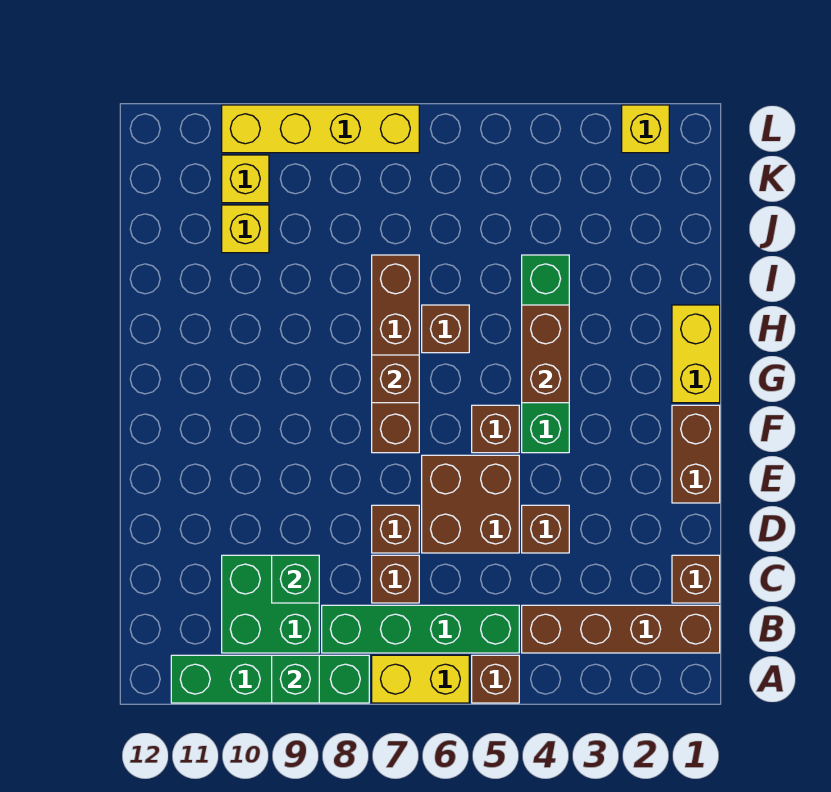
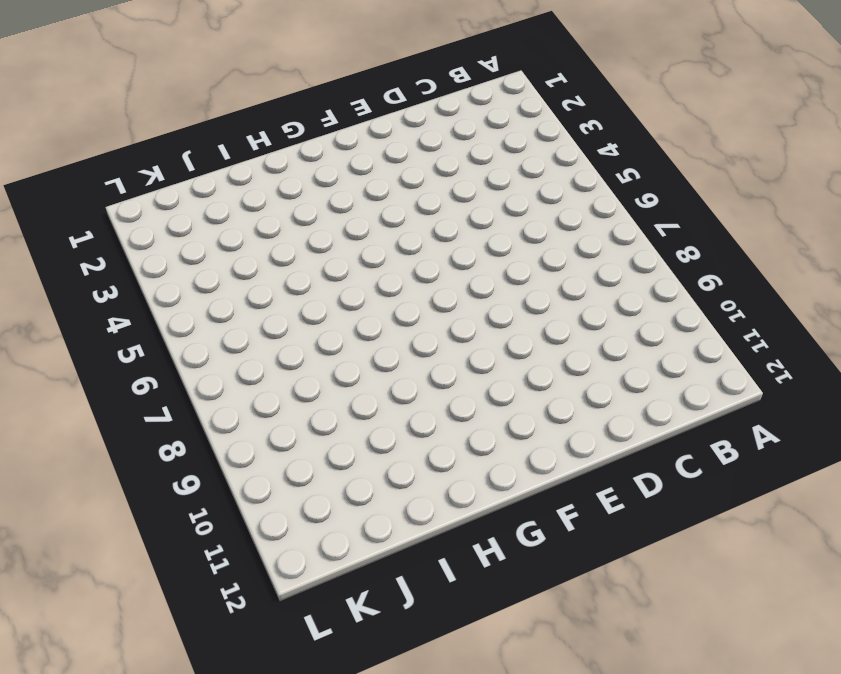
none -> brown brick A5 level 1
none -> yellow brick A6:A7 level 1
none -> green brick A8:A11 level 1

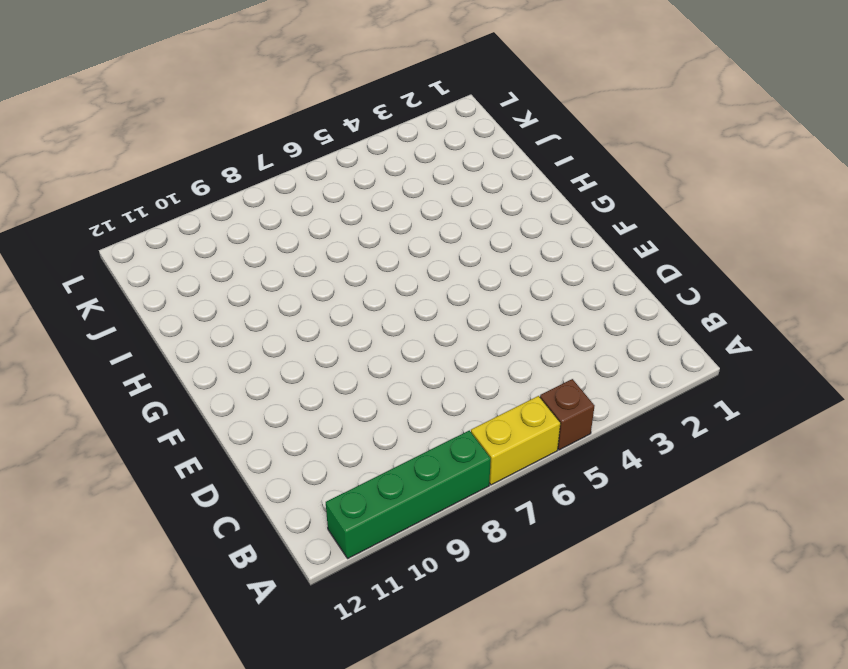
none -> brown brick B1:B4 level 1
none -> green brick B5:B8 level 1
none -> green brick B9:C10 level 1

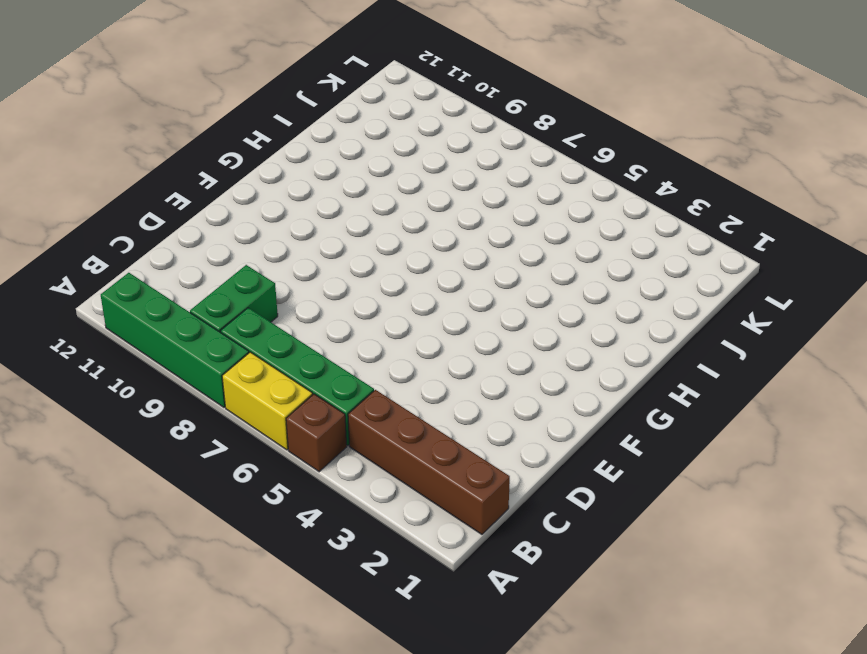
green brick B9:C9 level 1 -> green brick B9:C10 level 1
none -> brown brick C1 level 1
none -> brown brick C7 level 1
none -> brown brick D4 level 1

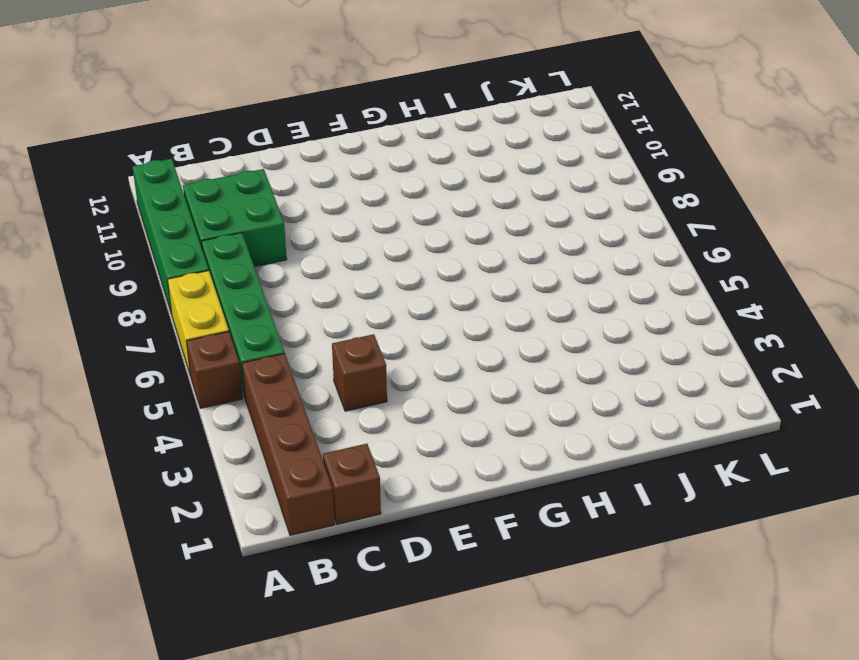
none -> brown brick C7 level 1
none -> brown brick D5:E6 level 1
none -> brown brick D7 level 1

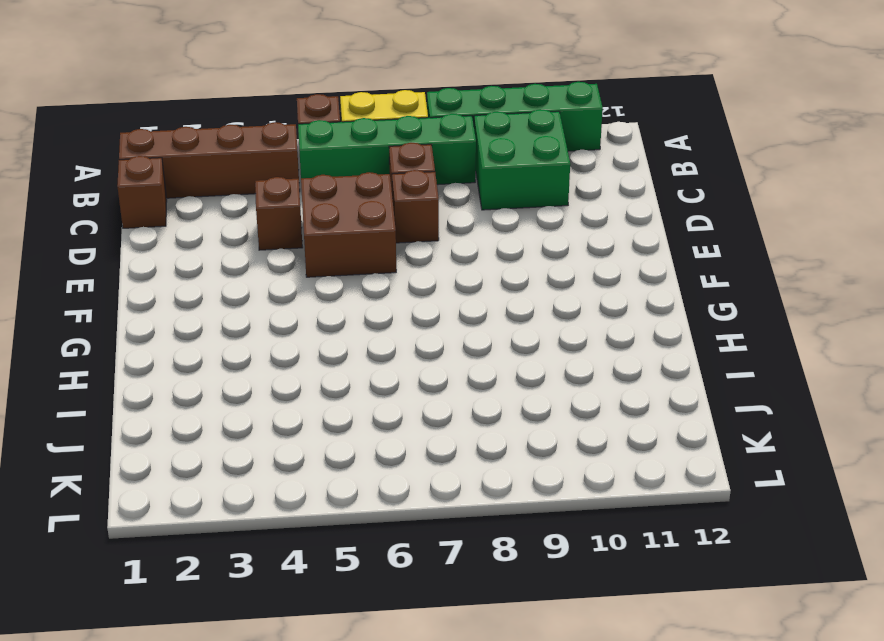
none -> brown brick E1:F1 level 1
none -> green brick F4:I4 level 1
none -> brown brick F5 level 1

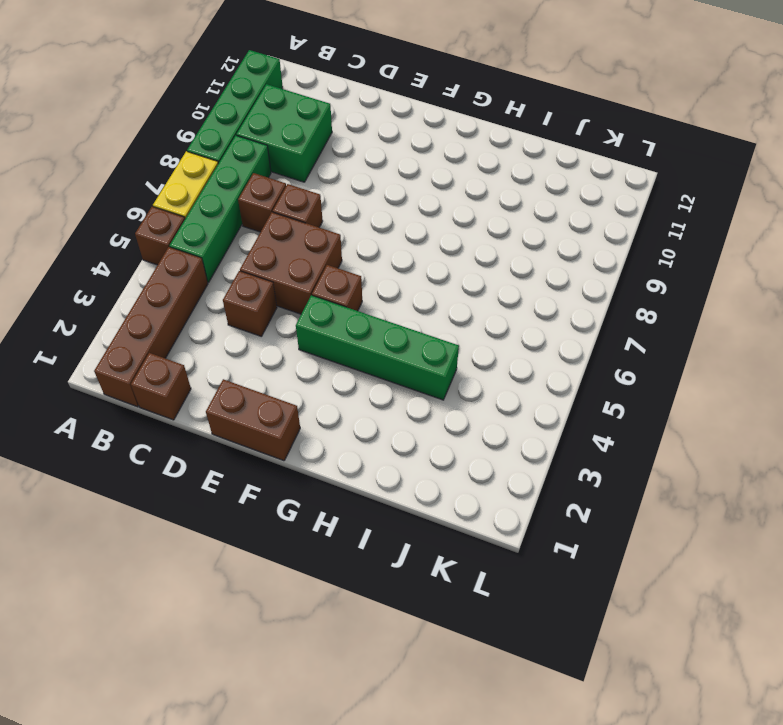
none -> brown brick F7:I7 level 1
none -> yellow brick G1:H1 level 1
none -> brown brick H6 level 1

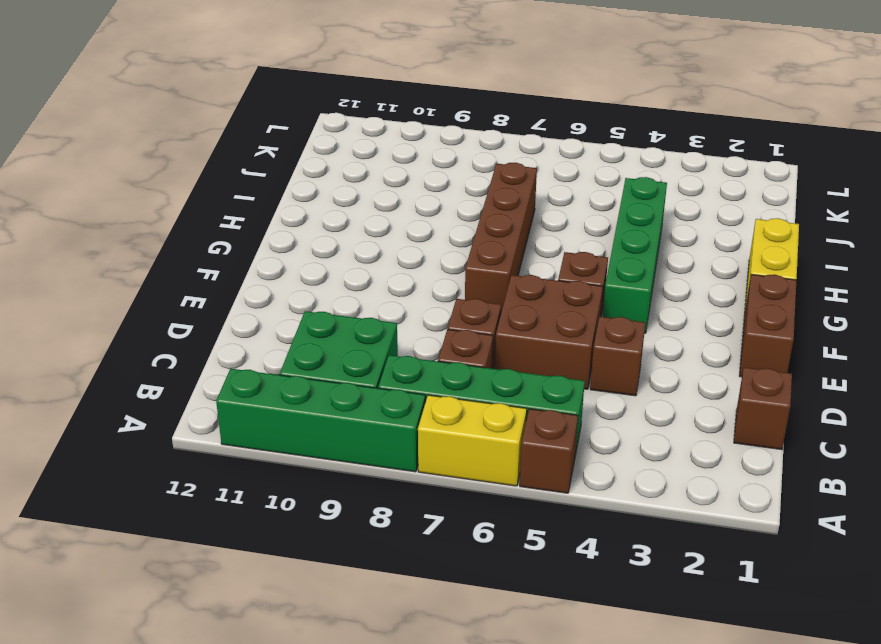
none -> brown brick B1:B4 level 1
none -> brown brick H6 level 1
none -> yellow brick J10 level 1

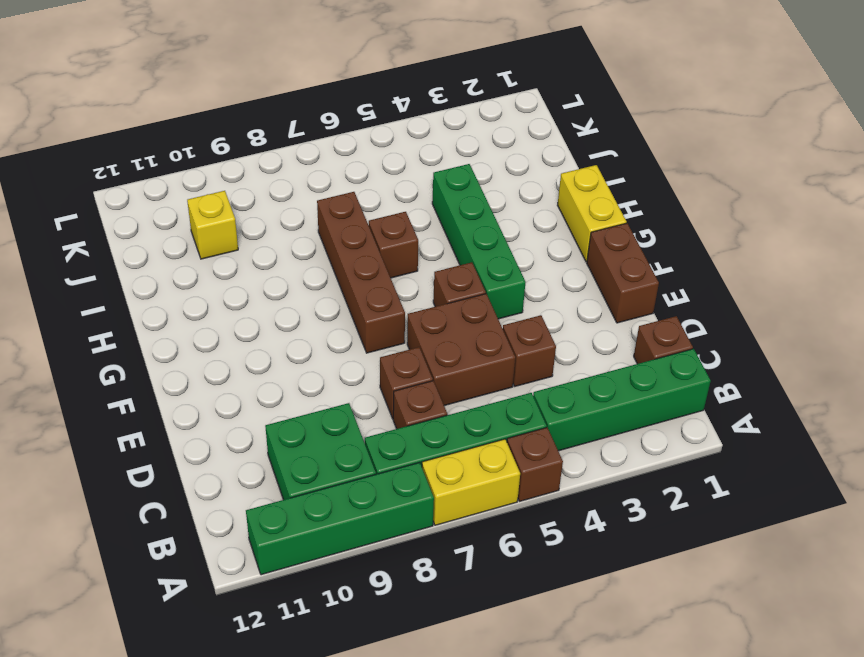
green brick B1:B4 level 1 -> brown brick B1:B4 level 1
none -> yellow brick K10 level 1
none -> yellow brick L2 level 1
none -> yellow brick L7:L10 level 1

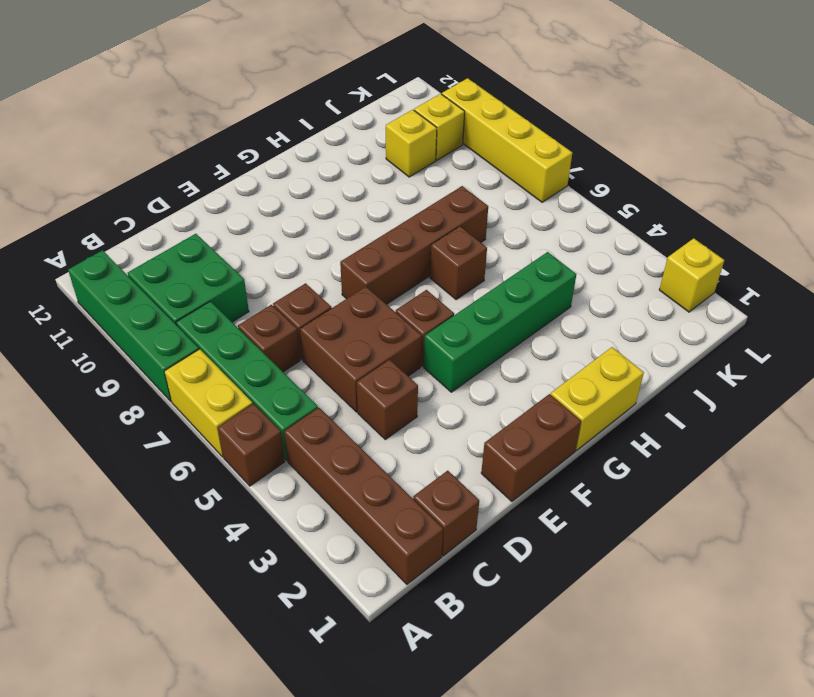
none -> green brick A9 level 2
none -> green brick C9 level 2
none -> brown brick G4:H4 level 2

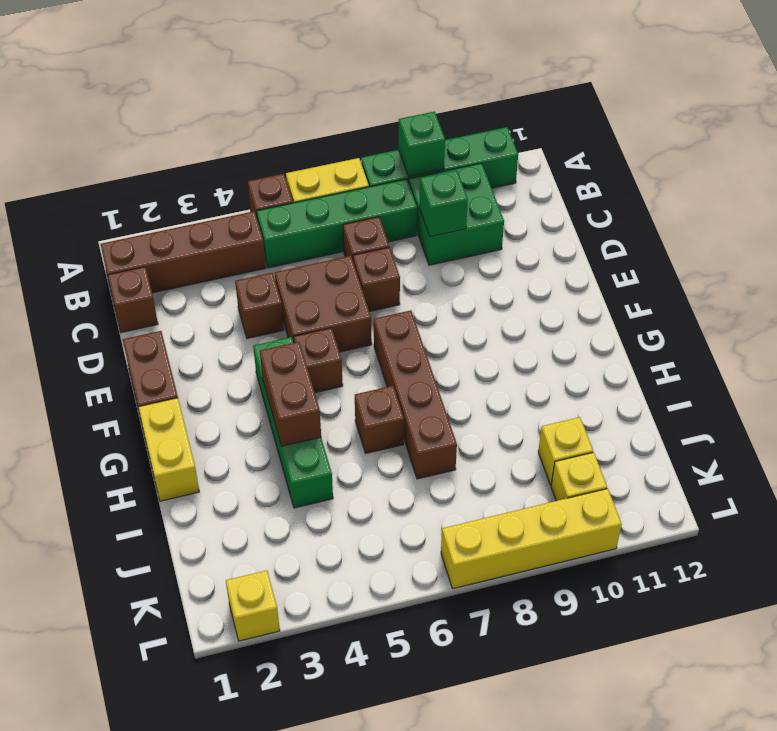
none -> brown brick G7 level 2

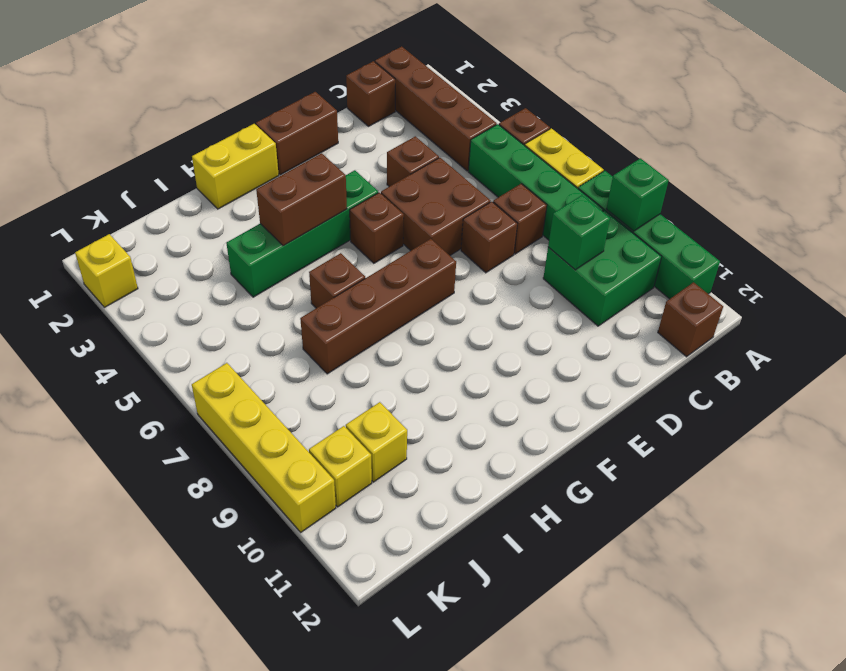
brown brick B12 level 1 -> brown brick G7 level 2

